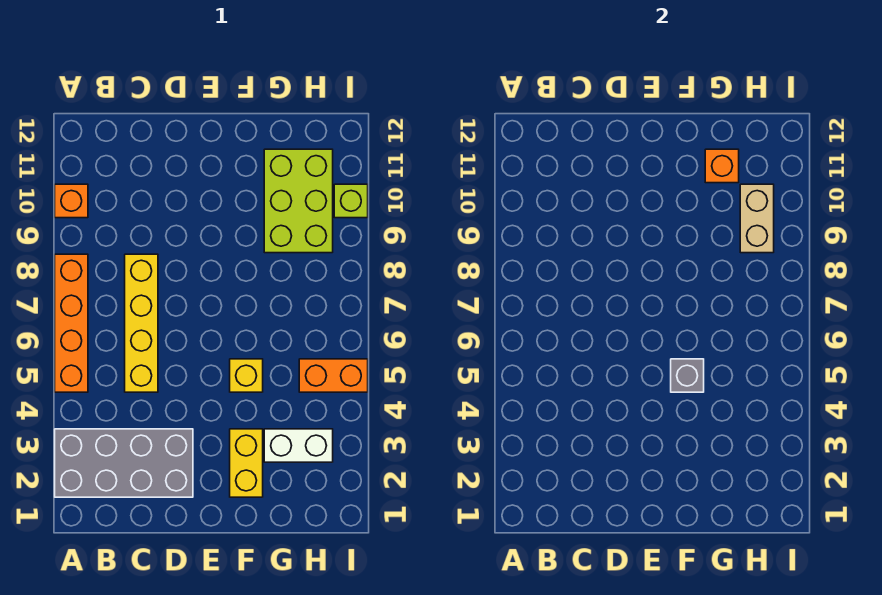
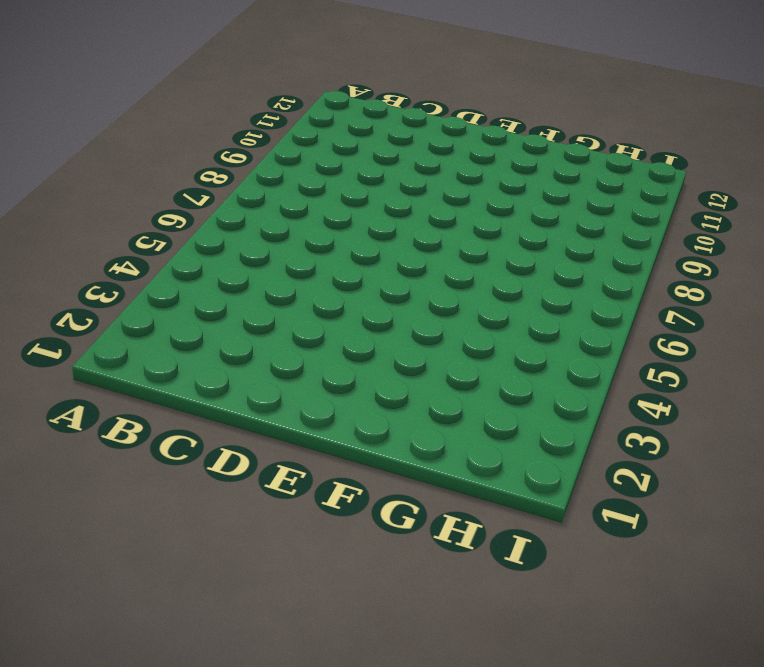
none -> grey brick A2:D3 level 1
none -> orange brick A5:A8 level 1
none -> orange brick A10 level 1

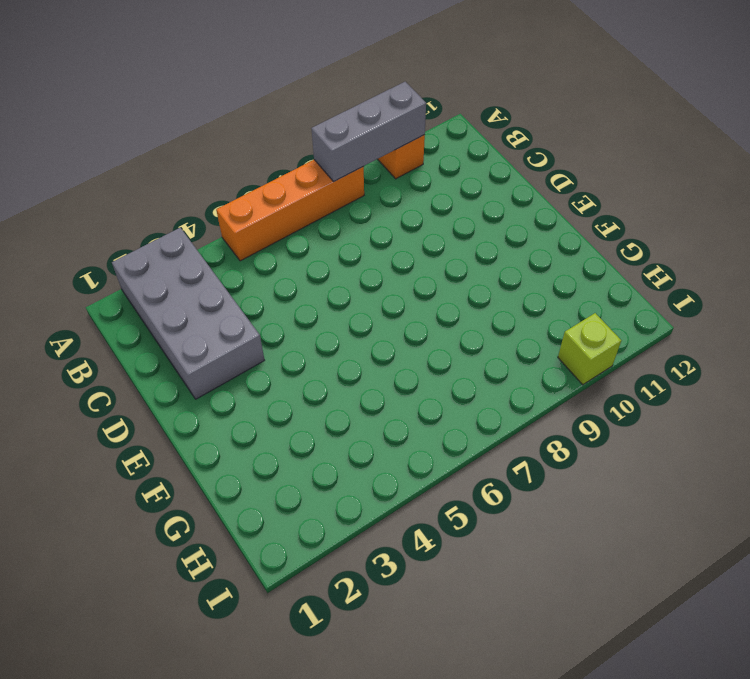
grey brick A8:A10 level 2 -> none
none -> yellow brick C5:C8 level 1
none -> yellow brick F2:F3 level 1
none -> yellow brick F5 level 1

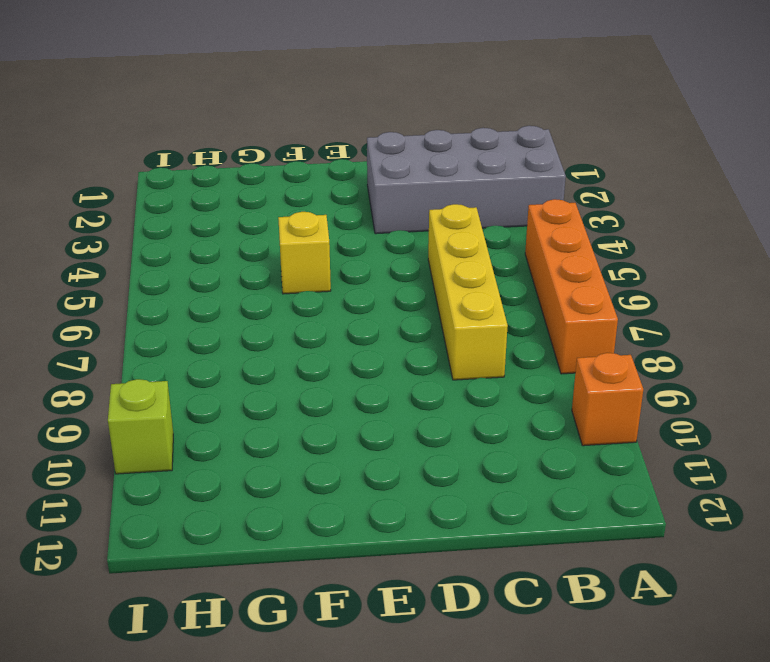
none -> yellow brick F2:F3 level 1
none -> white brick G3:H3 level 1
none -> lime brick G9:H11 level 1

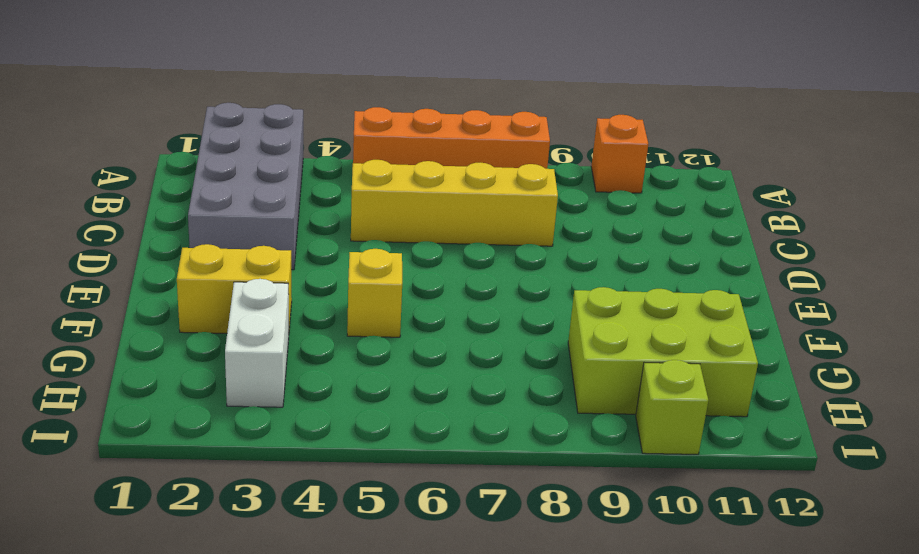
none -> orange brick H5:I5 level 1
none -> grey brick F5 level 2
none -> orange brick G11 level 2

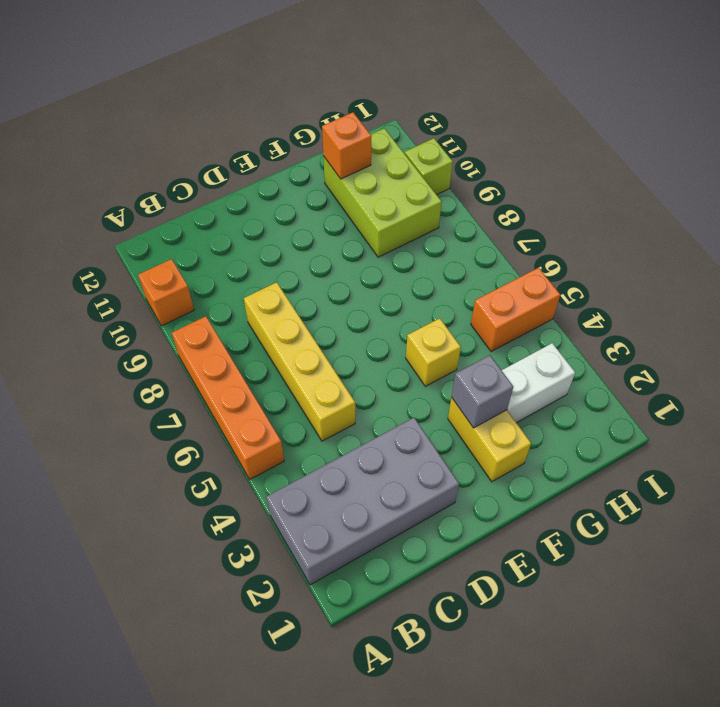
grey brick F3 level 2 -> grey brick F5 level 2
none -> tan brick H9:H10 level 2

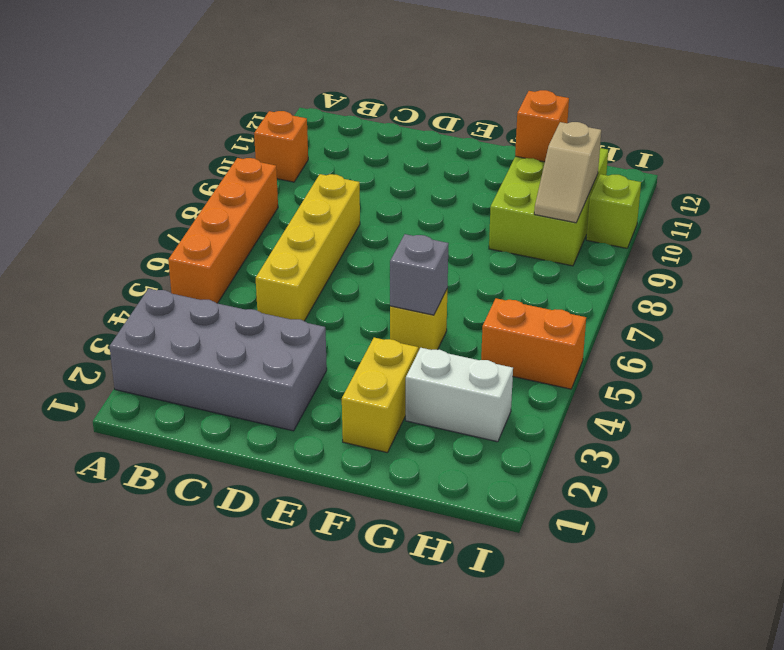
tan slope H9:H10 level 2 top 10 -> tan brick H9:H10 level 2

